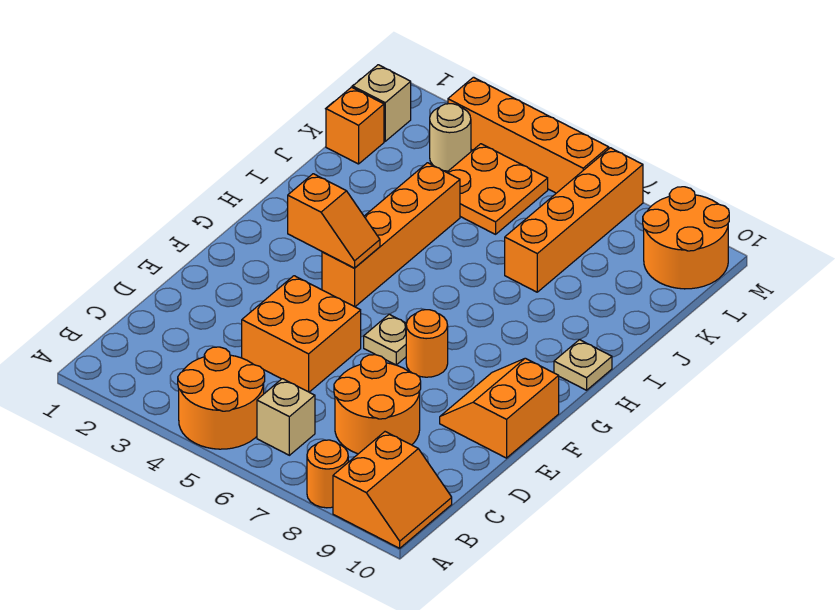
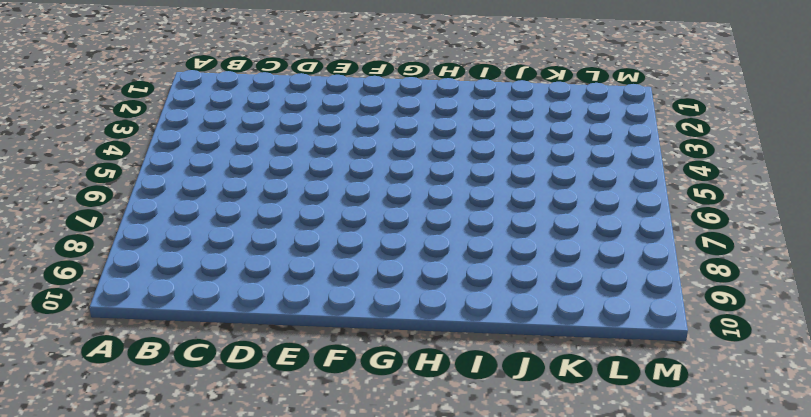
none -> orange round brick A4:B5 level 1
none -> orange round brick A8 level 1
none -> orange slope A9:B10 level 1 top 9

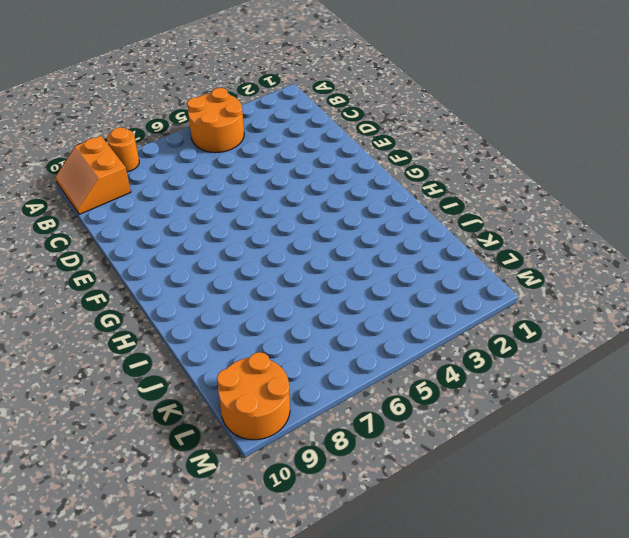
none -> tan brick B6 level 1
none -> orange round brick C7:D8 level 1
none -> orange brick D4:E5 level 1

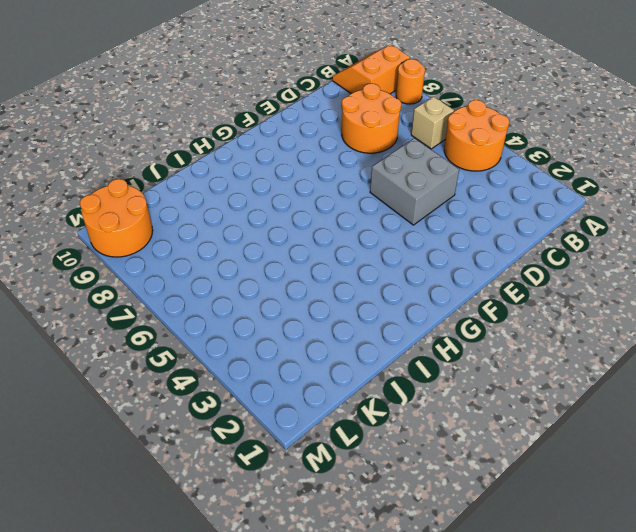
grey brick D4:E5 level 1 -> orange brick D4:E5 level 1
none -> orange slope E9:F10 level 1 top 10
none -> tan plate F6 level 1
none -> orange round brick F7 level 1

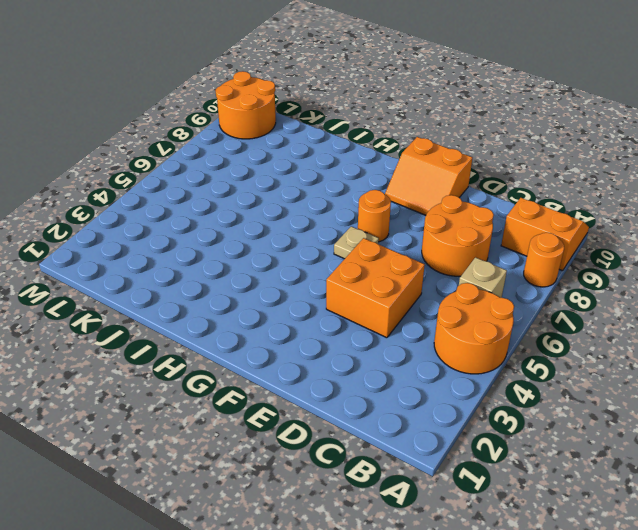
none -> orange brick G4:J4 level 1
none -> tan plate H10 level 1
none -> orange brick J7:M7 level 1

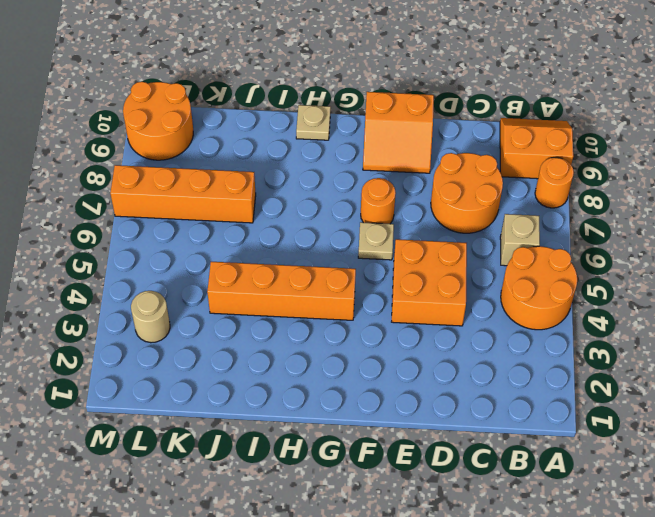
none -> orange brick K1 level 1
none -> orange plate K4:L5 level 1
none -> tan brick L1 level 1

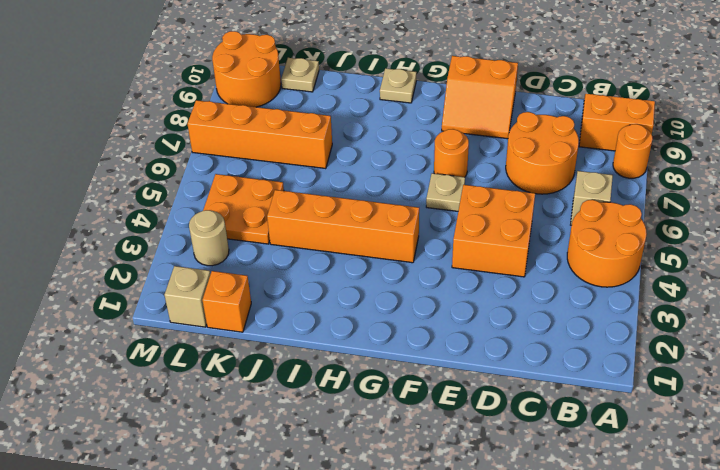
tan plate K10 level 1 -> none
none -> orange brick M3:M6 level 1
none -> orange slope G3:G4 level 2 top 3

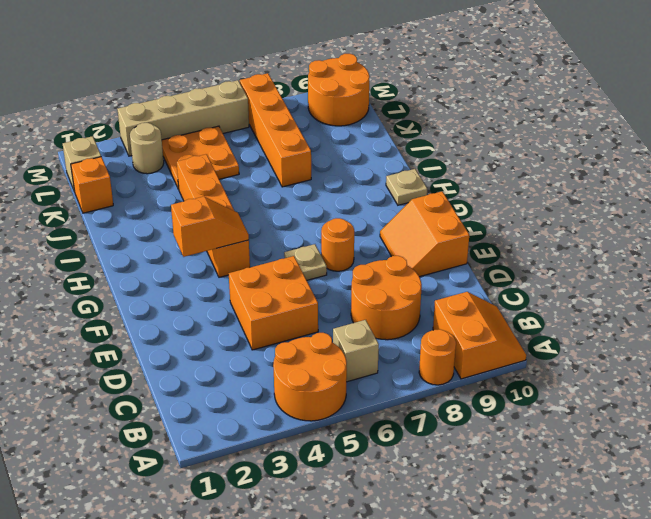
tan brick M3:M6 level 1 -> orange brick M3:M6 level 1

